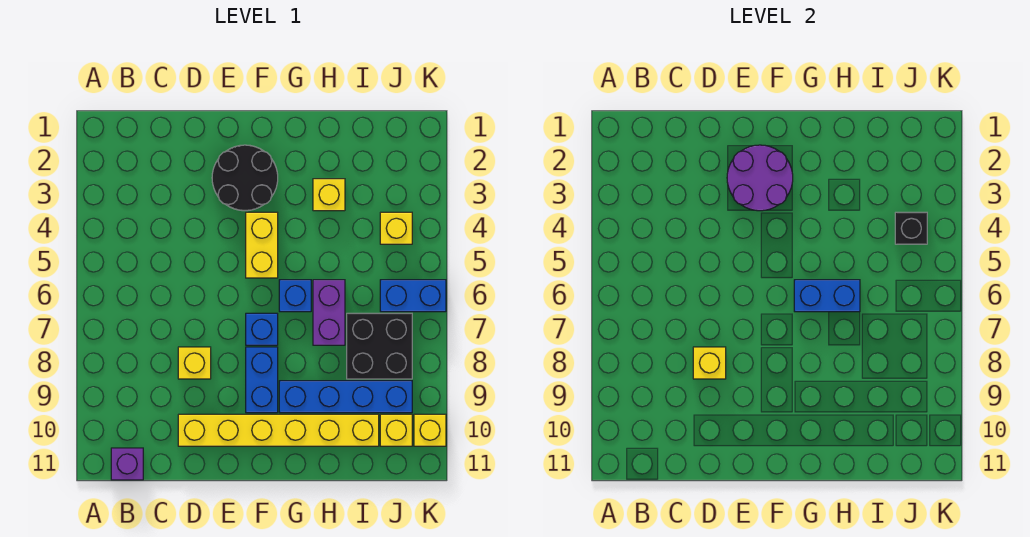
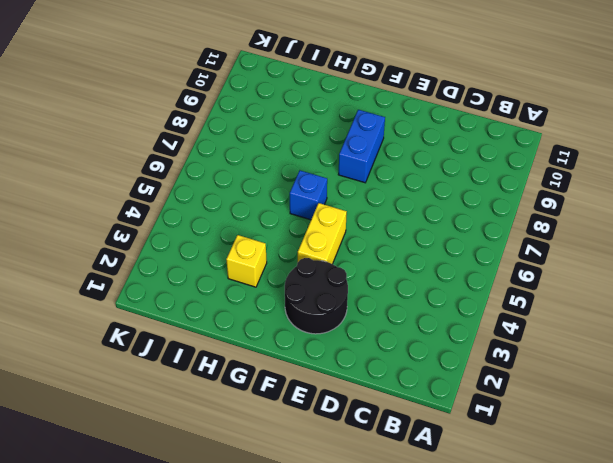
none -> purple brick B11 level 1
none -> yellow brick D8 level 1
none -> yellow brick D10:I10 level 1

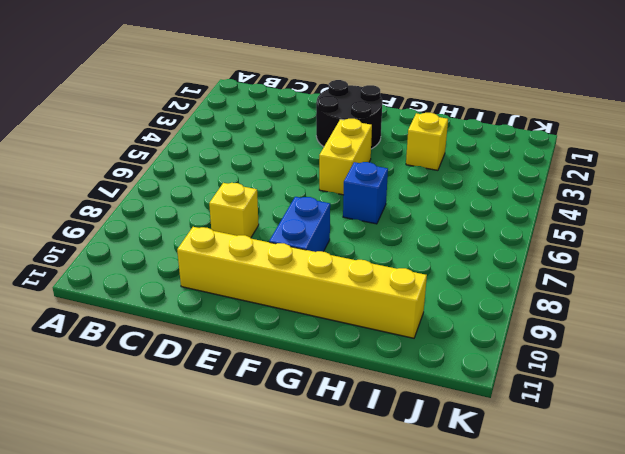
none -> purple brick B11 level 1
none -> blue brick F7 level 1
none -> blue brick G9:J9 level 1

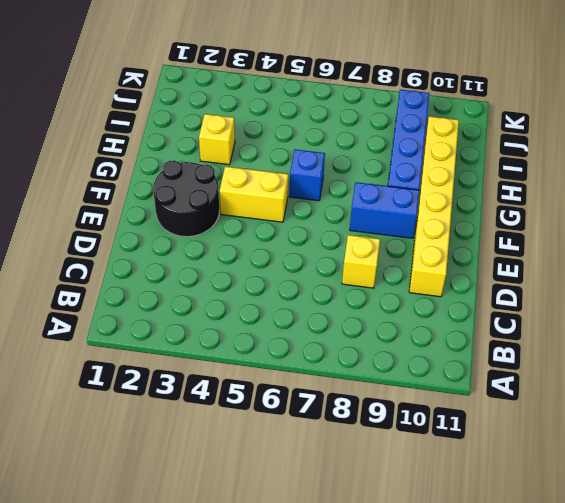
none -> purple brick B11 level 1
none -> blue brick F7 level 1
none -> purple brick H6:H7 level 1

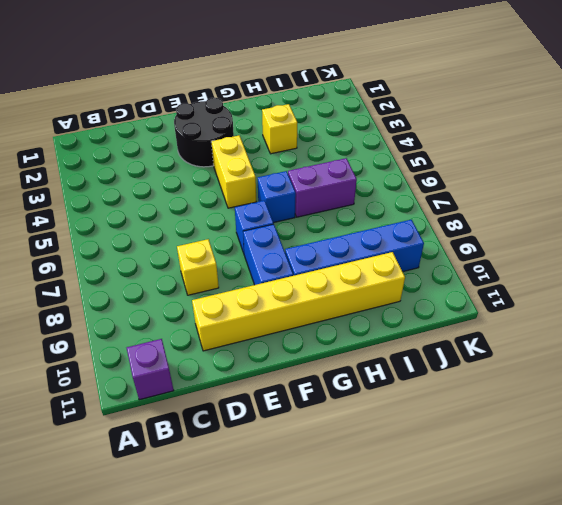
purple brick H6:I6 level 1 -> purple brick H6:H7 level 1
none -> black brick I7:J8 level 1
none -> yellow brick J4 level 1
none -> blue brick J6:K6 level 1

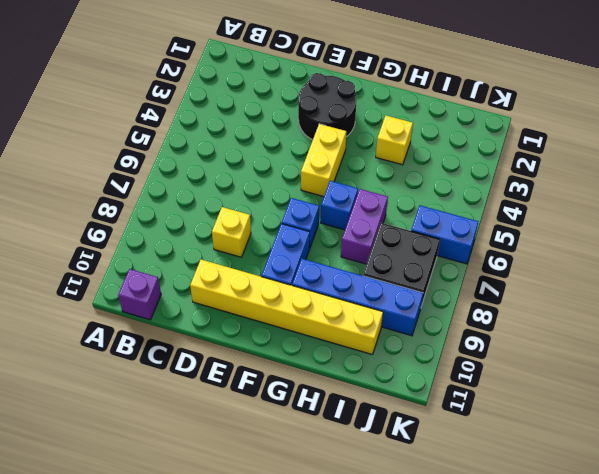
none -> yellow brick J4 level 1
none -> yellow brick J10 level 1
none -> yellow brick K10 level 1

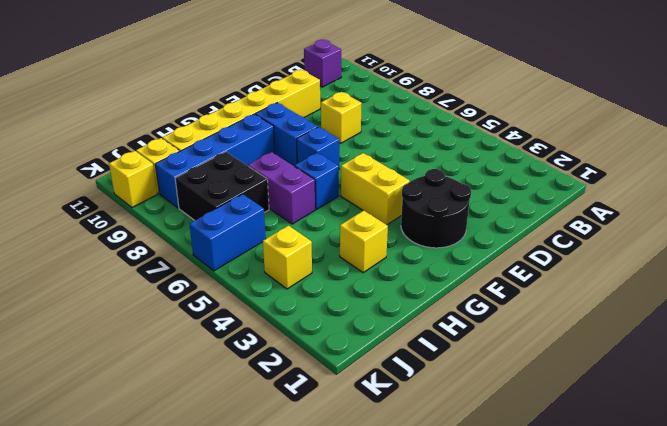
none -> yellow brick D8 level 2
none -> purple round brick E2:F3 level 2
none -> blue brick G6:H6 level 2

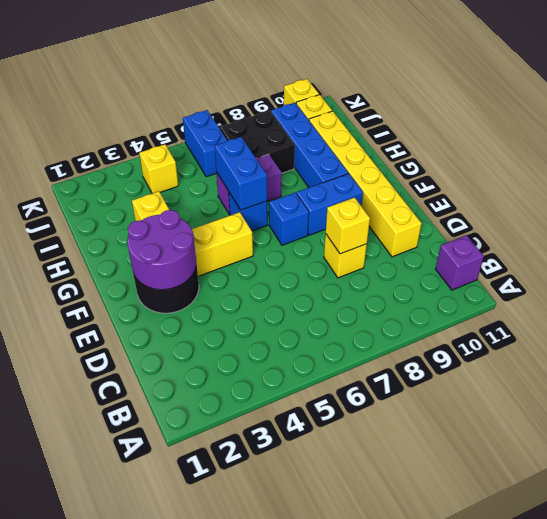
none -> black brick J4 level 2

